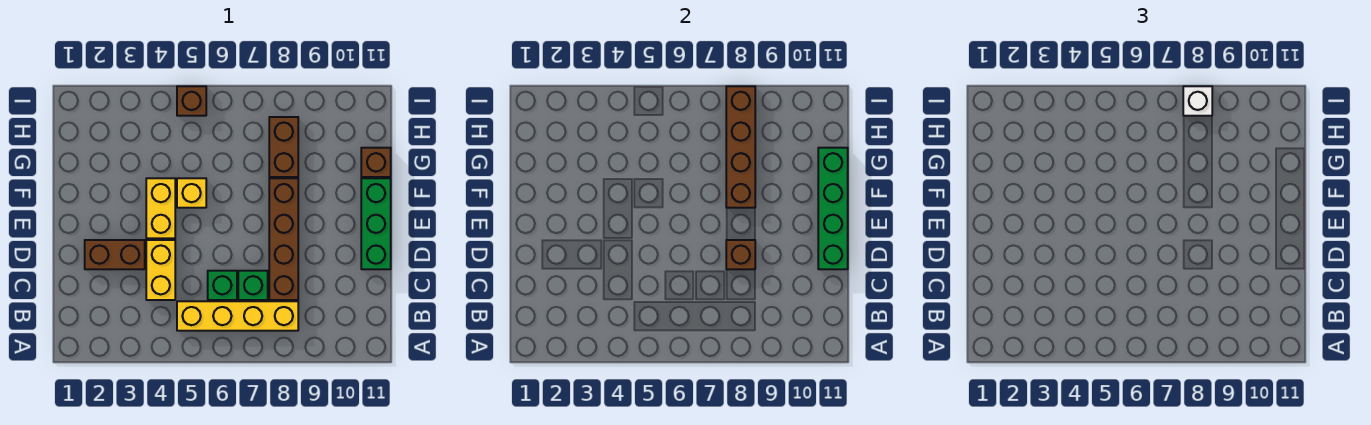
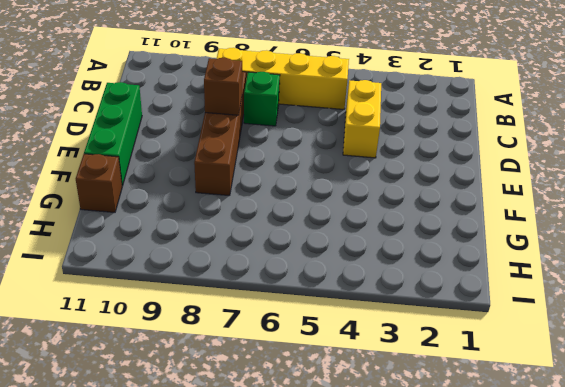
none -> green brick C6 level 1
none -> brown brick D2:D3 level 1
none -> yellow brick E4:F4 level 1

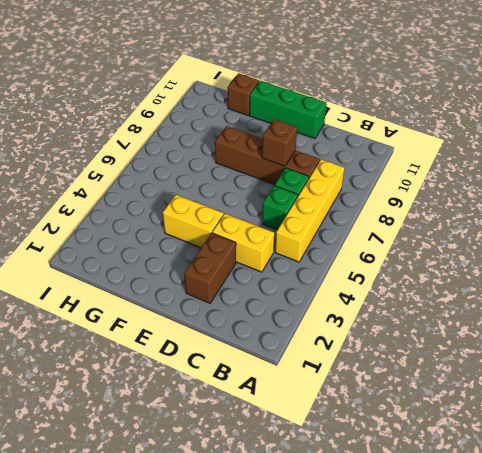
none -> yellow brick F5 level 1
none -> brown brick G8:H8 level 1
none -> brown brick I5 level 1

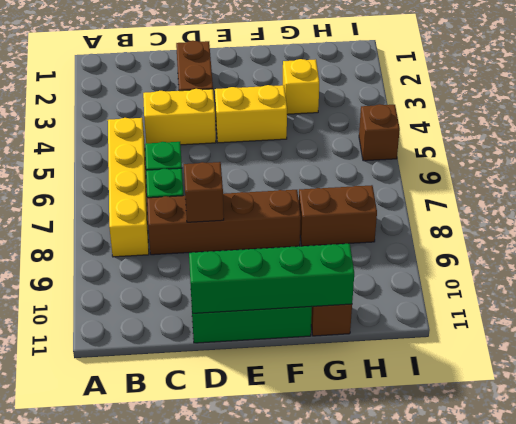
yellow brick G3 level 1 -> yellow brick F5 level 1
none -> brown brick F8:I8 level 2
none -> white brick I8 level 3

